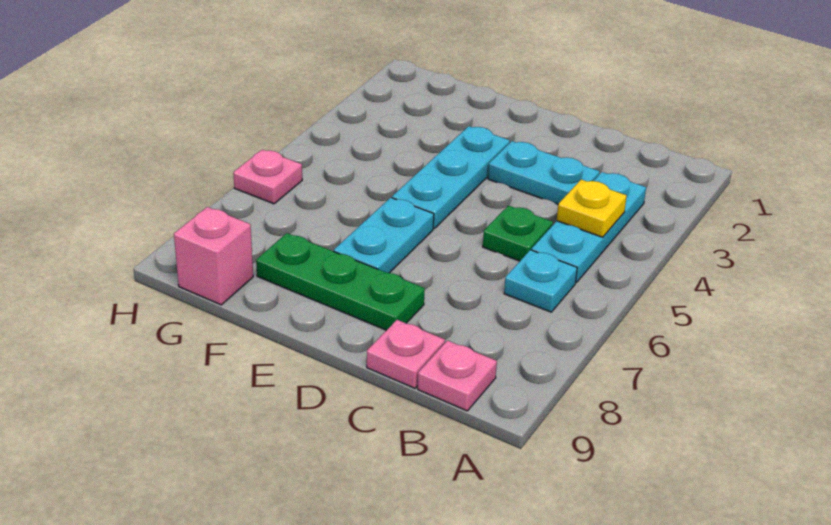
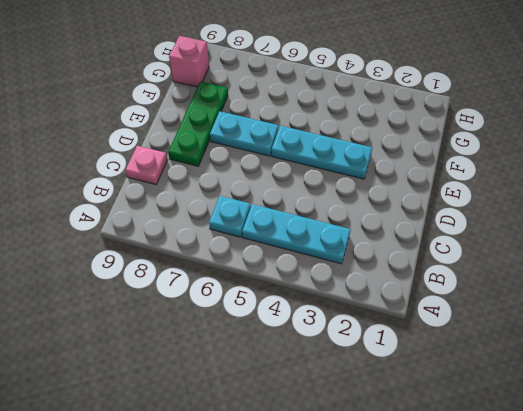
none -> pink plate B9 level 1
none -> cyan plate C3:D3 level 1
none -> green plate C5 level 1

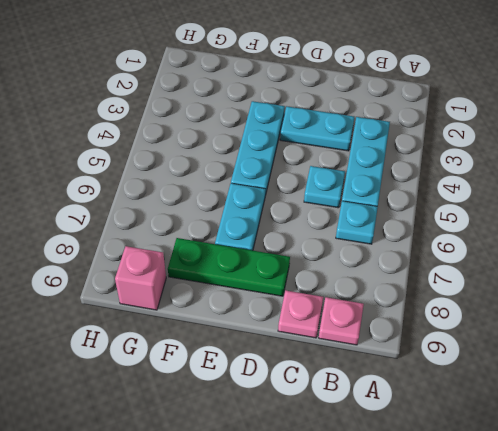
cyan plate C5 level 1 -> green plate C5 level 1
none -> pink plate H6 level 1
none -> yellow plate B4 level 2

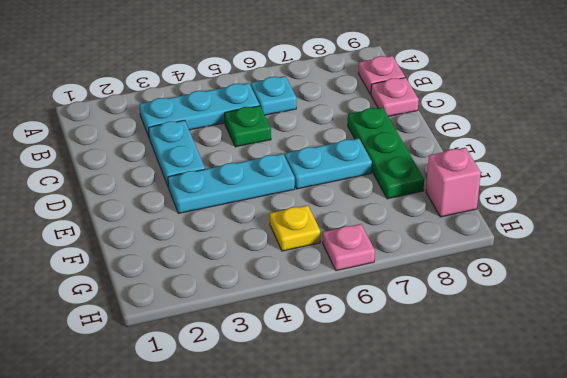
yellow plate G5 level 1 -> yellow plate B4 level 2

